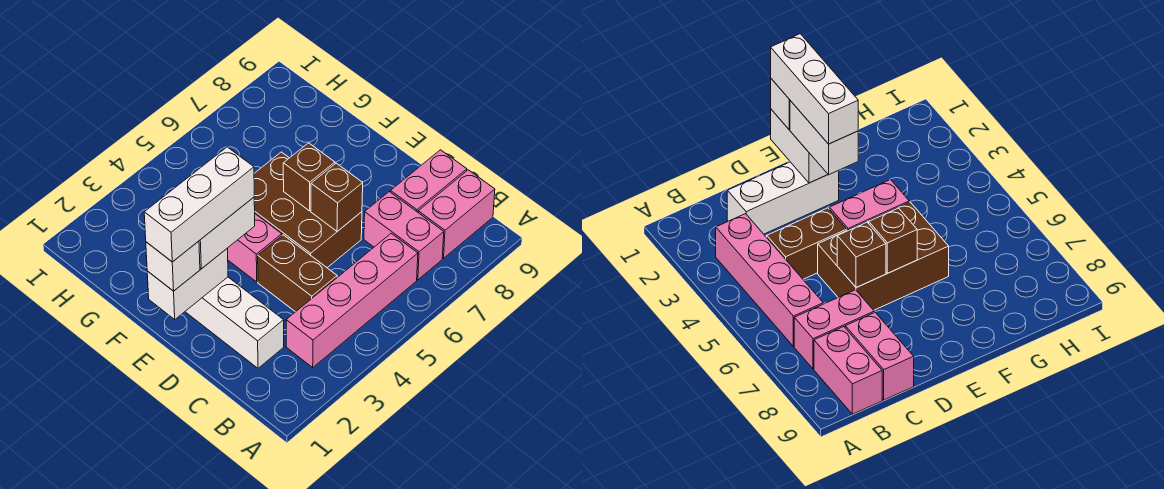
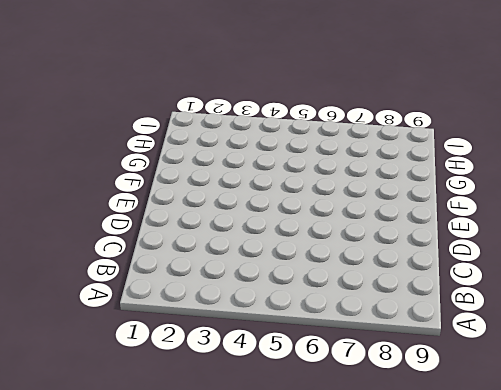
none -> pink brick B3:B6 level 1
none -> pink brick B7:C7 level 1
none -> pink brick B8:B9 level 1

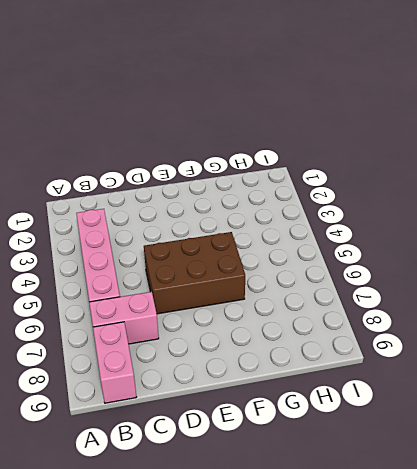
none -> white brick C2:E2 level 1
none -> brown brick C4:D4 level 1
none -> pink brick C8:C9 level 1

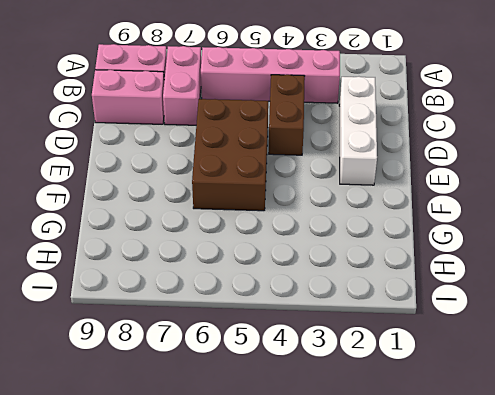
none -> pink brick E4:F4 level 1
none -> brown brick D6 level 2
none -> white brick E1:E2 level 2

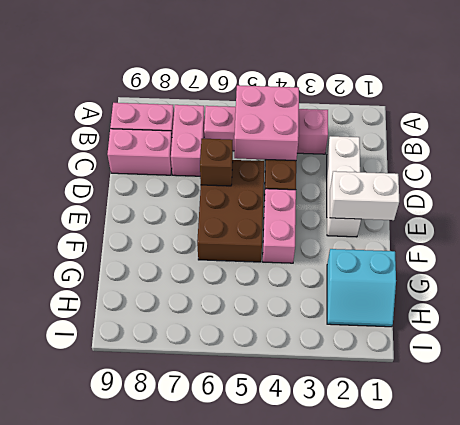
pink brick B4:C5 level 2 -> none
cyan slope G1:H2 level 1 top G -> none
none -> brown brick E6 level 2
none -> white brick E1 level 3
none -> white brick E2:E3 level 3

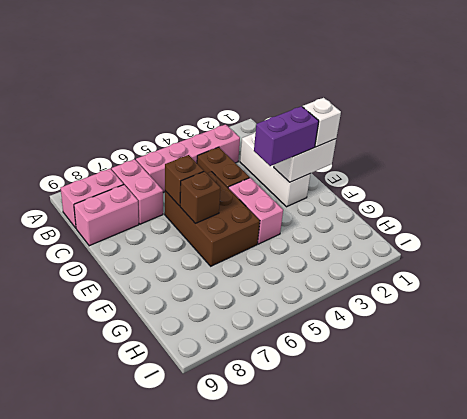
purple brick E2:E3 level 3 -> white brick E2:E3 level 3
none -> white brick E1:E3 level 4

